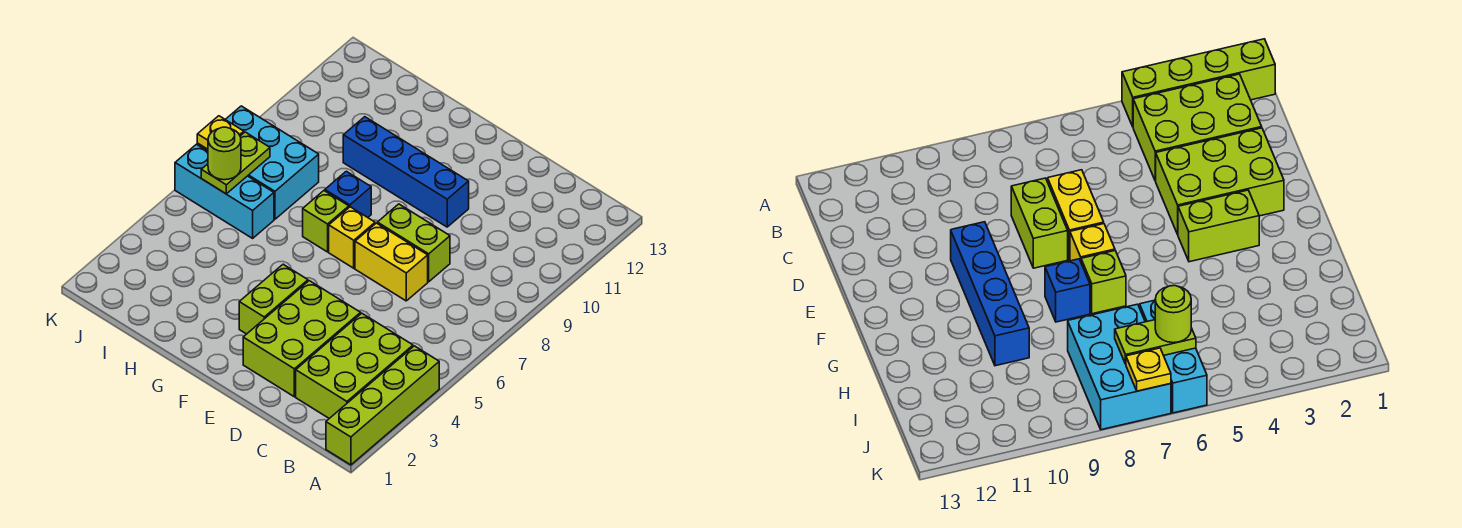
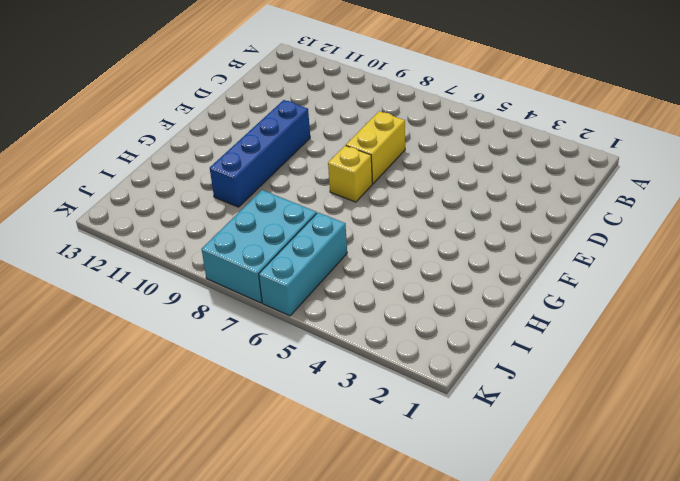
none -> lime brick A1:A4 level 1
none -> lime brick B2:C4 level 1
none -> lime brick D2:E4 level 1

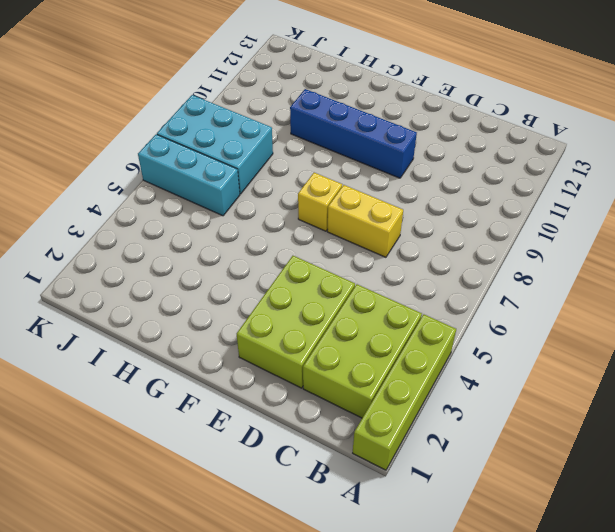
none -> lime brick D8:E8 level 1
none -> lime brick F3:F4 level 1
none -> lime brick G7 level 1

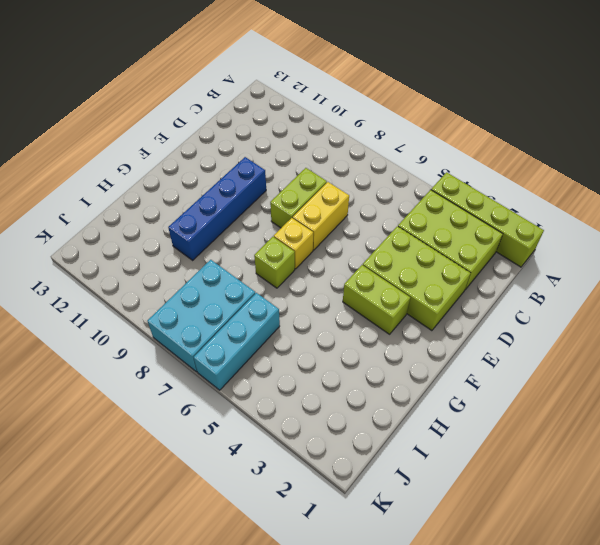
none -> blue brick G8 level 1
none -> lime plate J6:J7 level 2
none -> yellow plate K7 level 2

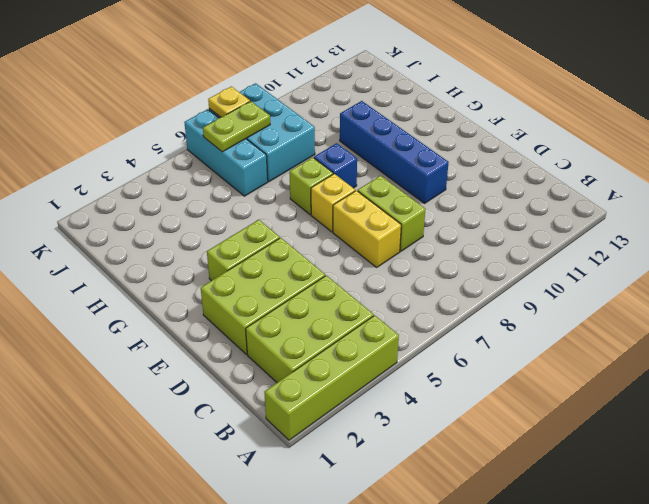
none -> lime round brick J6 level 3

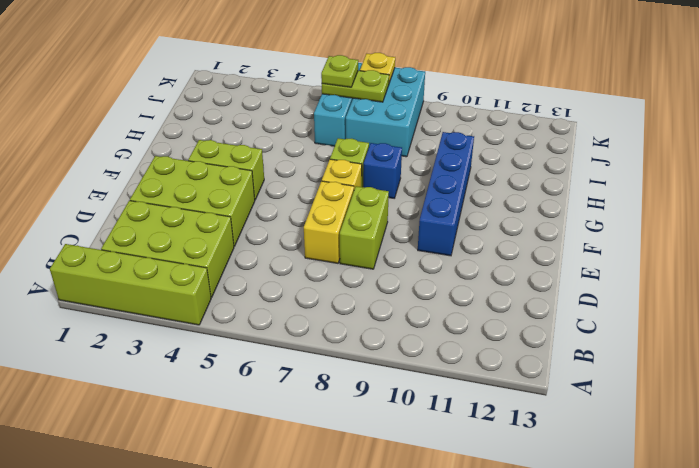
lime plate J6 level 3 -> lime round brick J6 level 3

